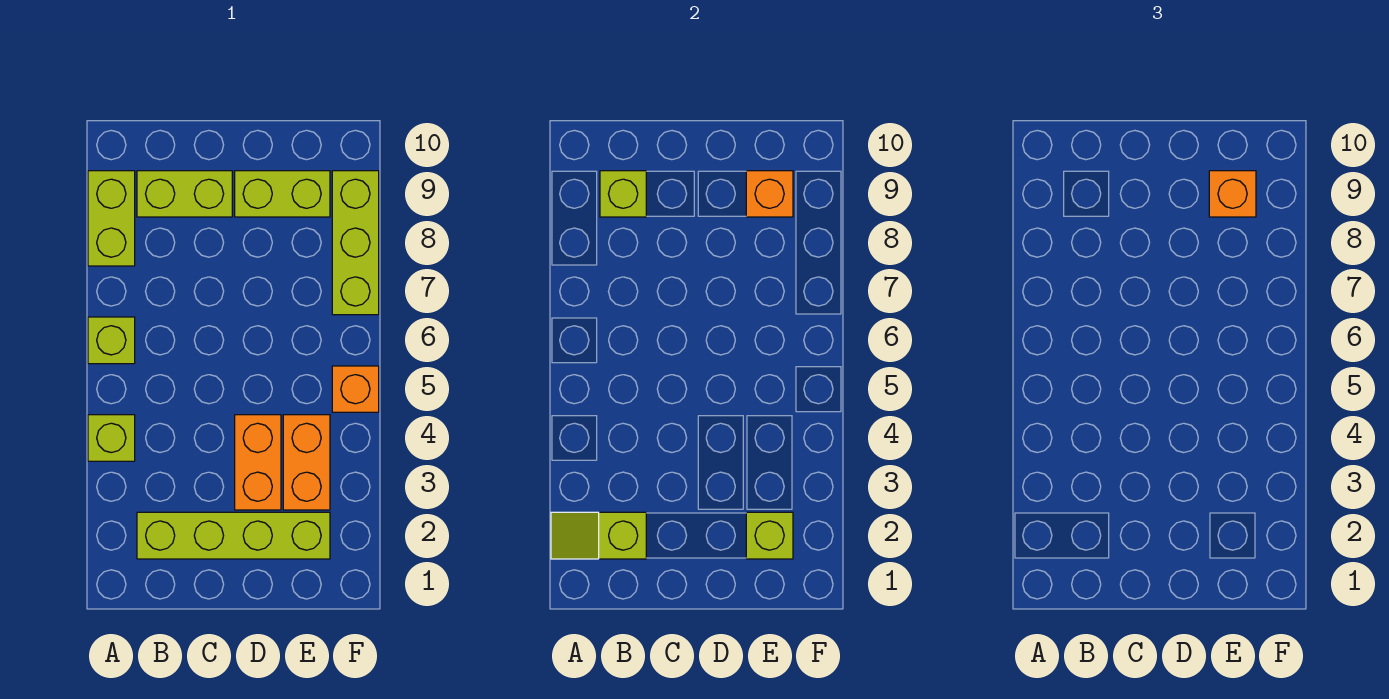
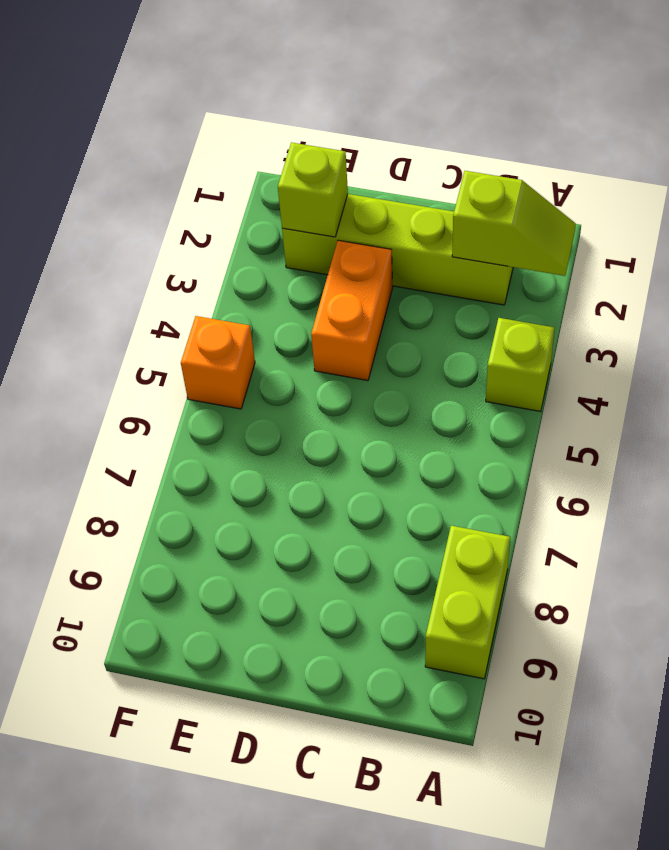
none -> lime brick A6 level 1
none -> lime brick B9:C9 level 1
none -> lime brick D9:E9 level 1

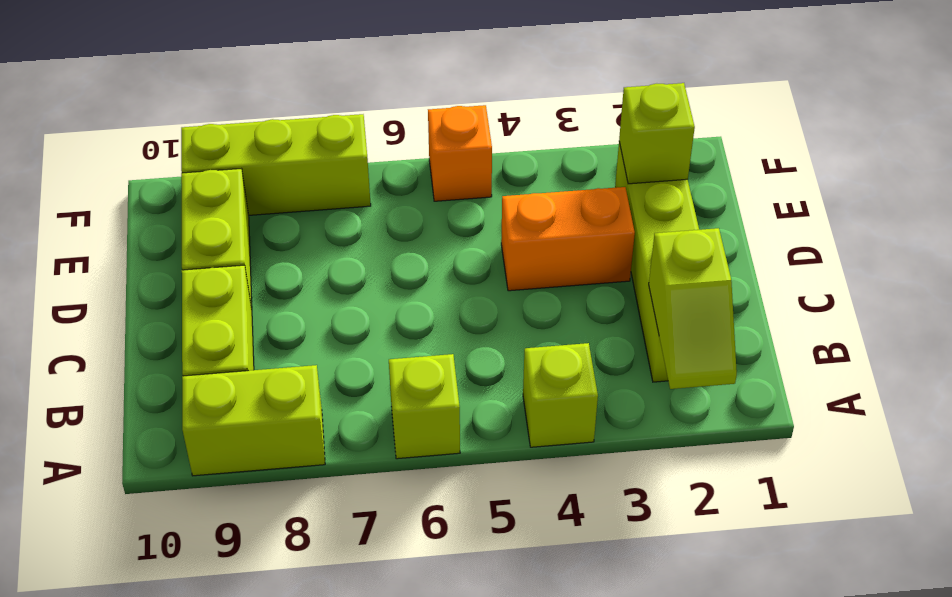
none -> orange brick E3:E4 level 1
none -> lime brick B9 level 2
none -> orange brick E9 level 2

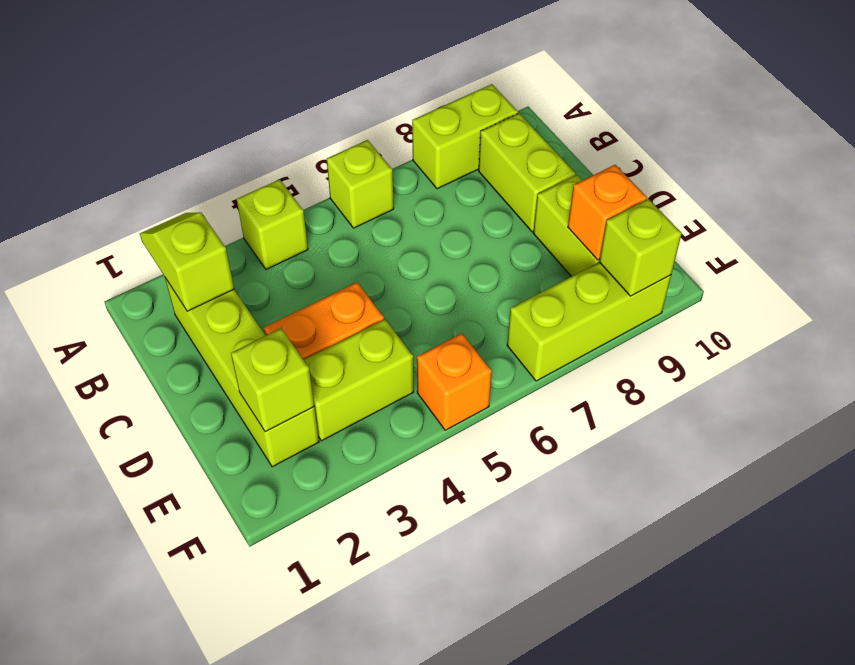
lime brick E3:E4 level 1 -> orange brick E3:E4 level 1
lime brick F9 level 2 -> lime brick B9 level 2
none -> orange brick E9 level 3

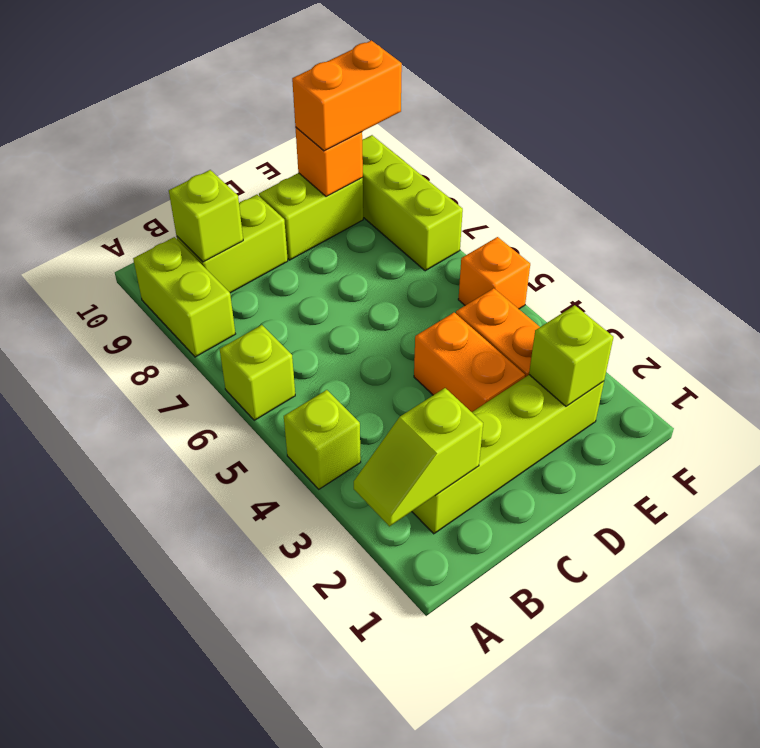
orange brick E9:F9 level 3 -> orange brick E9 level 3

